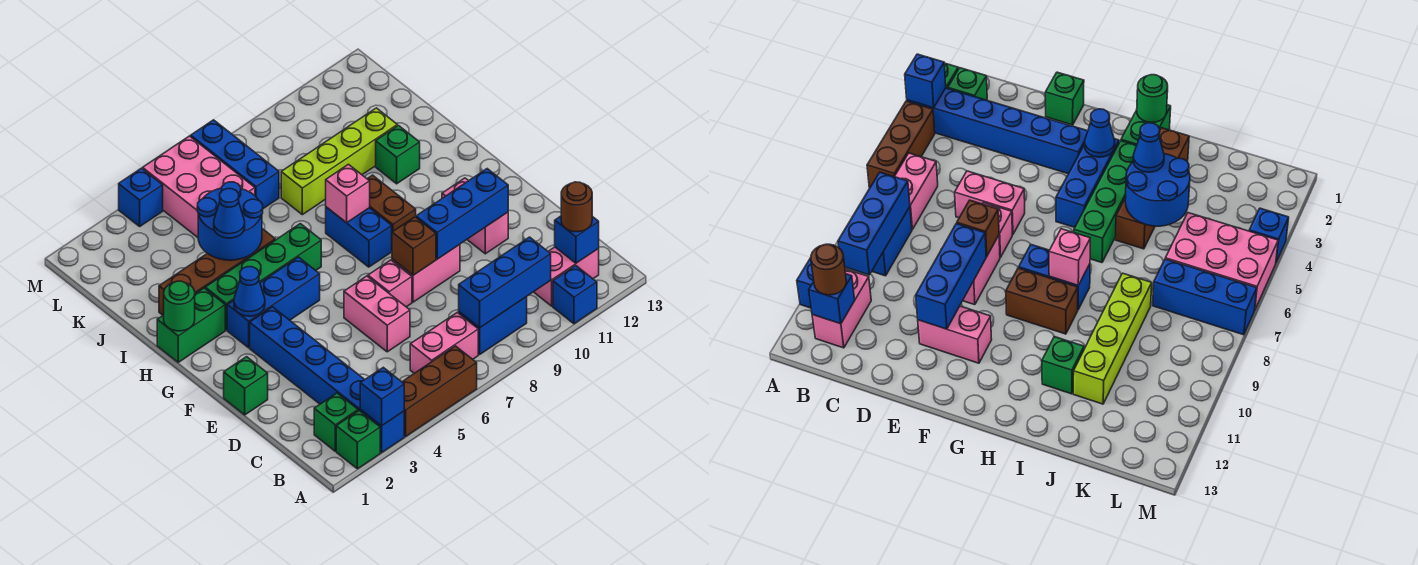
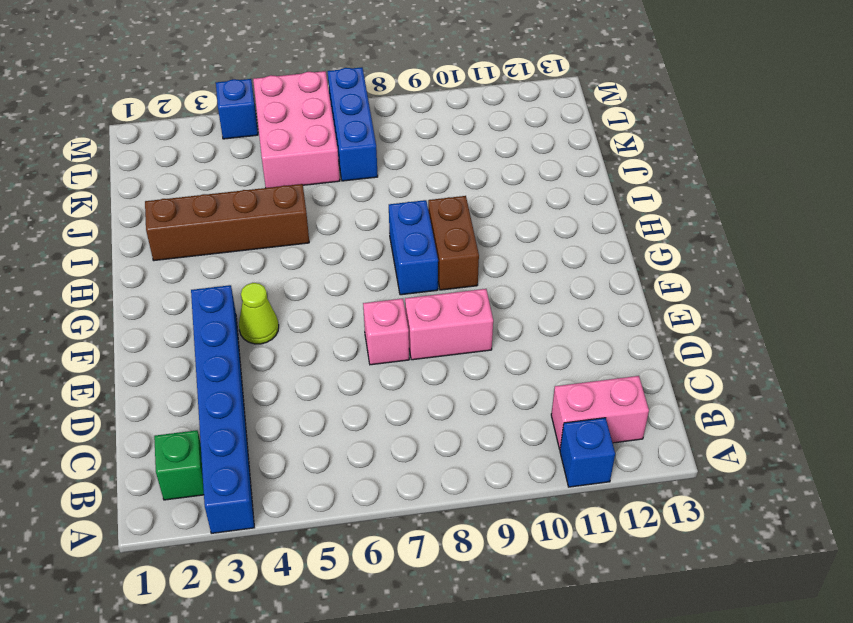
lime cone F4 level 1 -> none
none -> green brick A2 level 1
none -> brown brick A4:A6 level 1
none -> pink brick B6:B7 level 1
none -> blue brick B8:B9 level 1

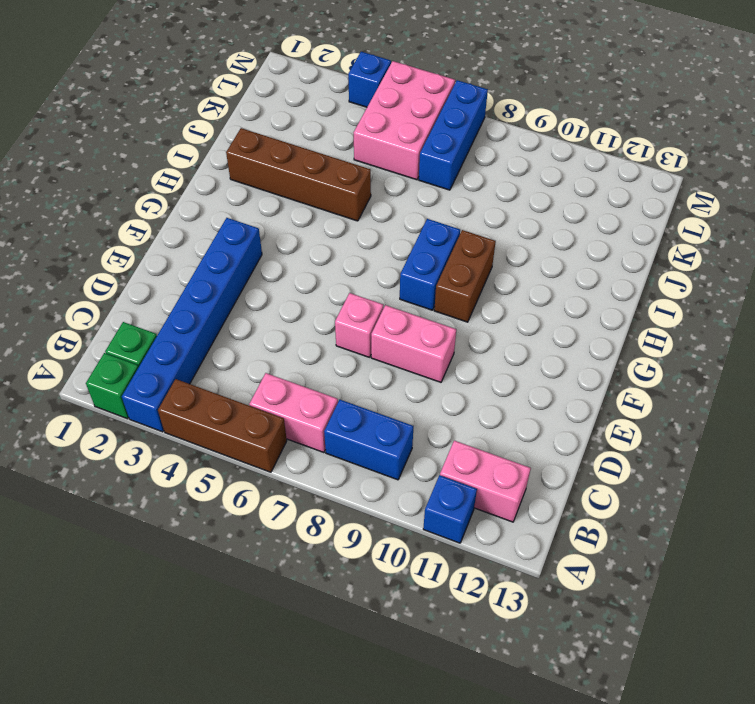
none -> pink brick D6:E6 level 1
none -> green brick E1 level 1
none -> pink brick E11:F11 level 1
none -> blue brick G3:G5 level 1

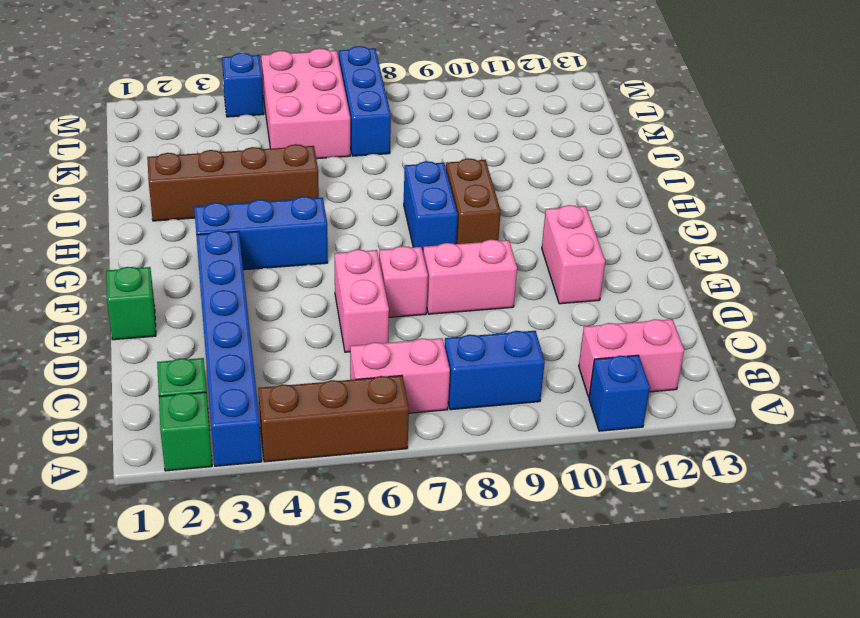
none -> green brick H1:H2 level 1
none -> green brick H3:H6 level 1
none -> green brick I11 level 1
none -> lime brick J8:J11 level 1

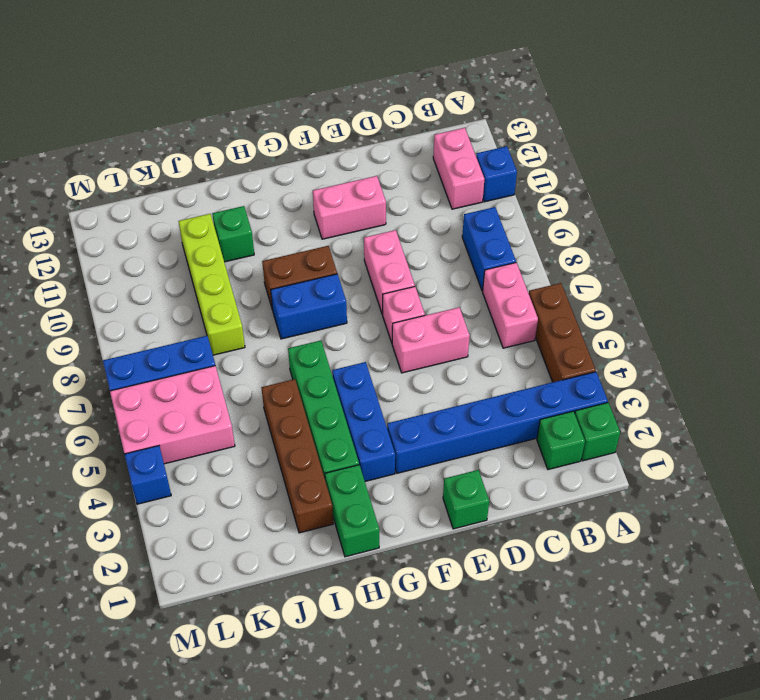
none -> blue brick A3 level 2
none -> blue brick B8:B10 level 2
none -> blue brick B12 level 2
none -> brown brick E8 level 2

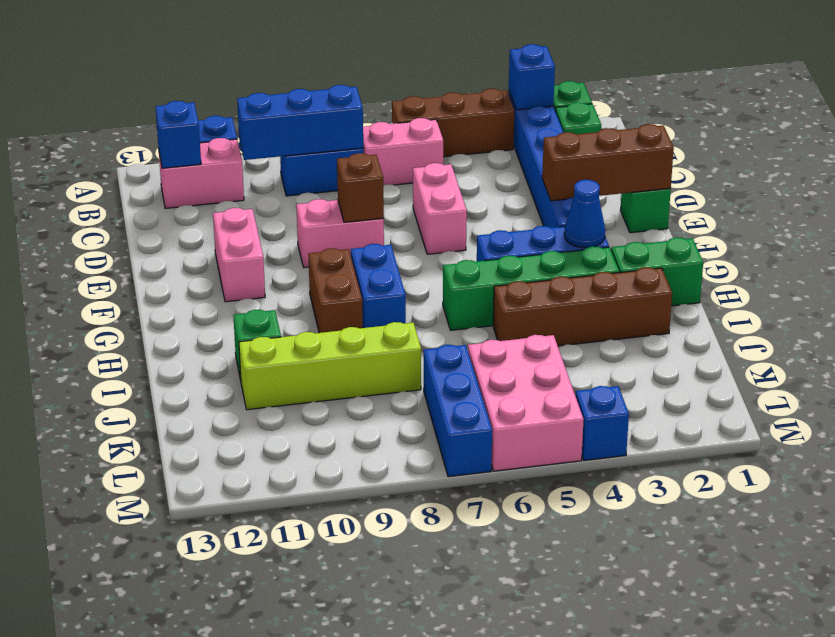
brown brick E1:E3 level 2 -> none
none -> pink brick E7 level 1
none -> blue brick E9:E11 level 2
none -> green round brick H1 level 2
none -> pink brick H8 level 2

